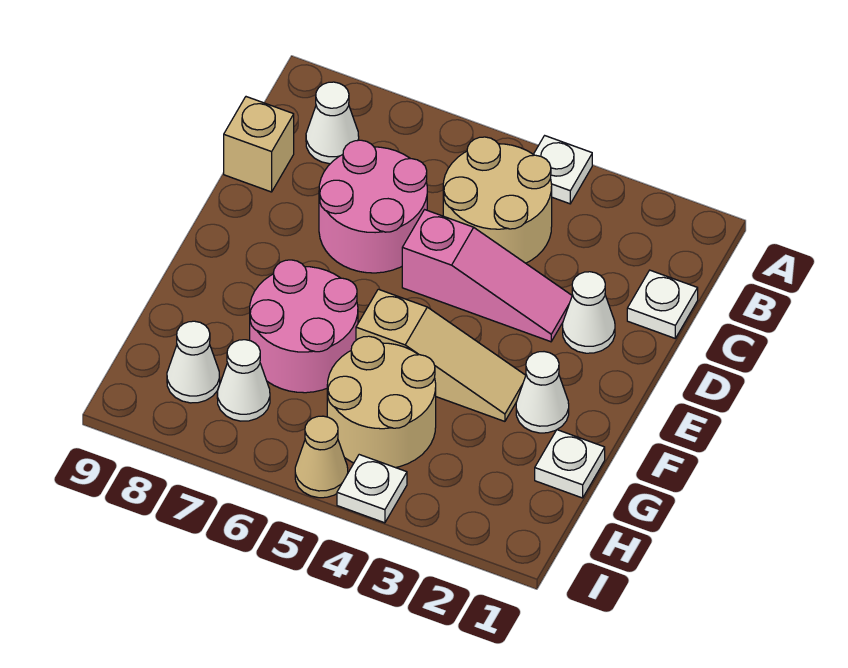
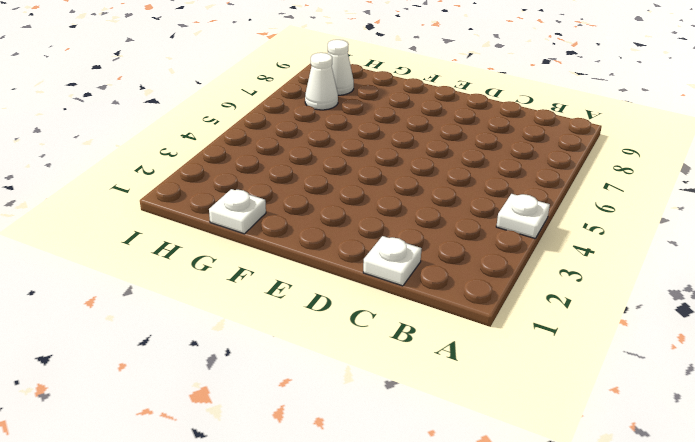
none -> tan round brick B4:C5 level 1
none -> white cone B8 level 1
none -> pink round brick C6:D7 level 1

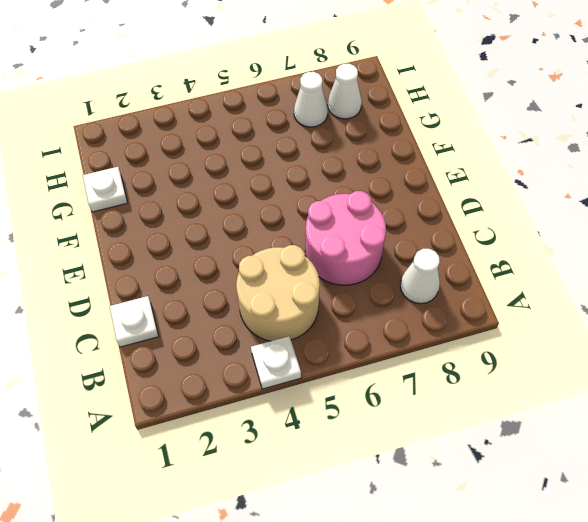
none -> tan brick C9 level 1
none -> white cone D2 level 1
none -> pink slope D3:D5 level 1 top 5

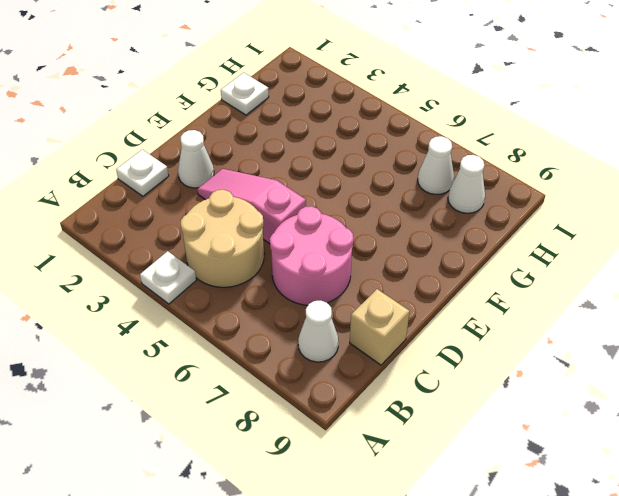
none -> white cone F2 level 1
none -> tan slope F3:F5 level 1 top 5
none -> pink round brick F6:G7 level 1

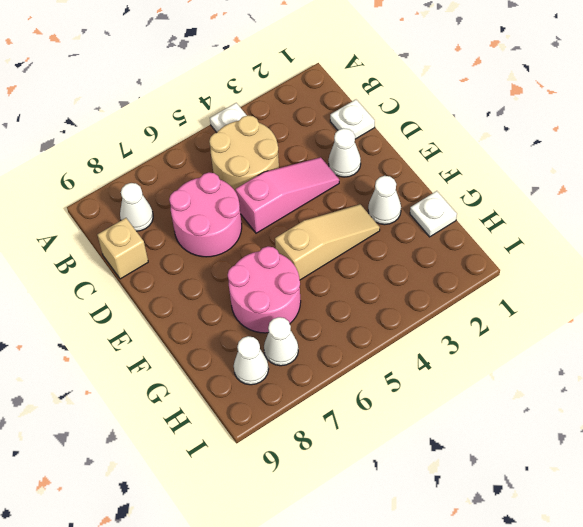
none -> tan round brick G4:H5 level 1
none -> white plate I4 level 1
none -> tan cone I5 level 1

